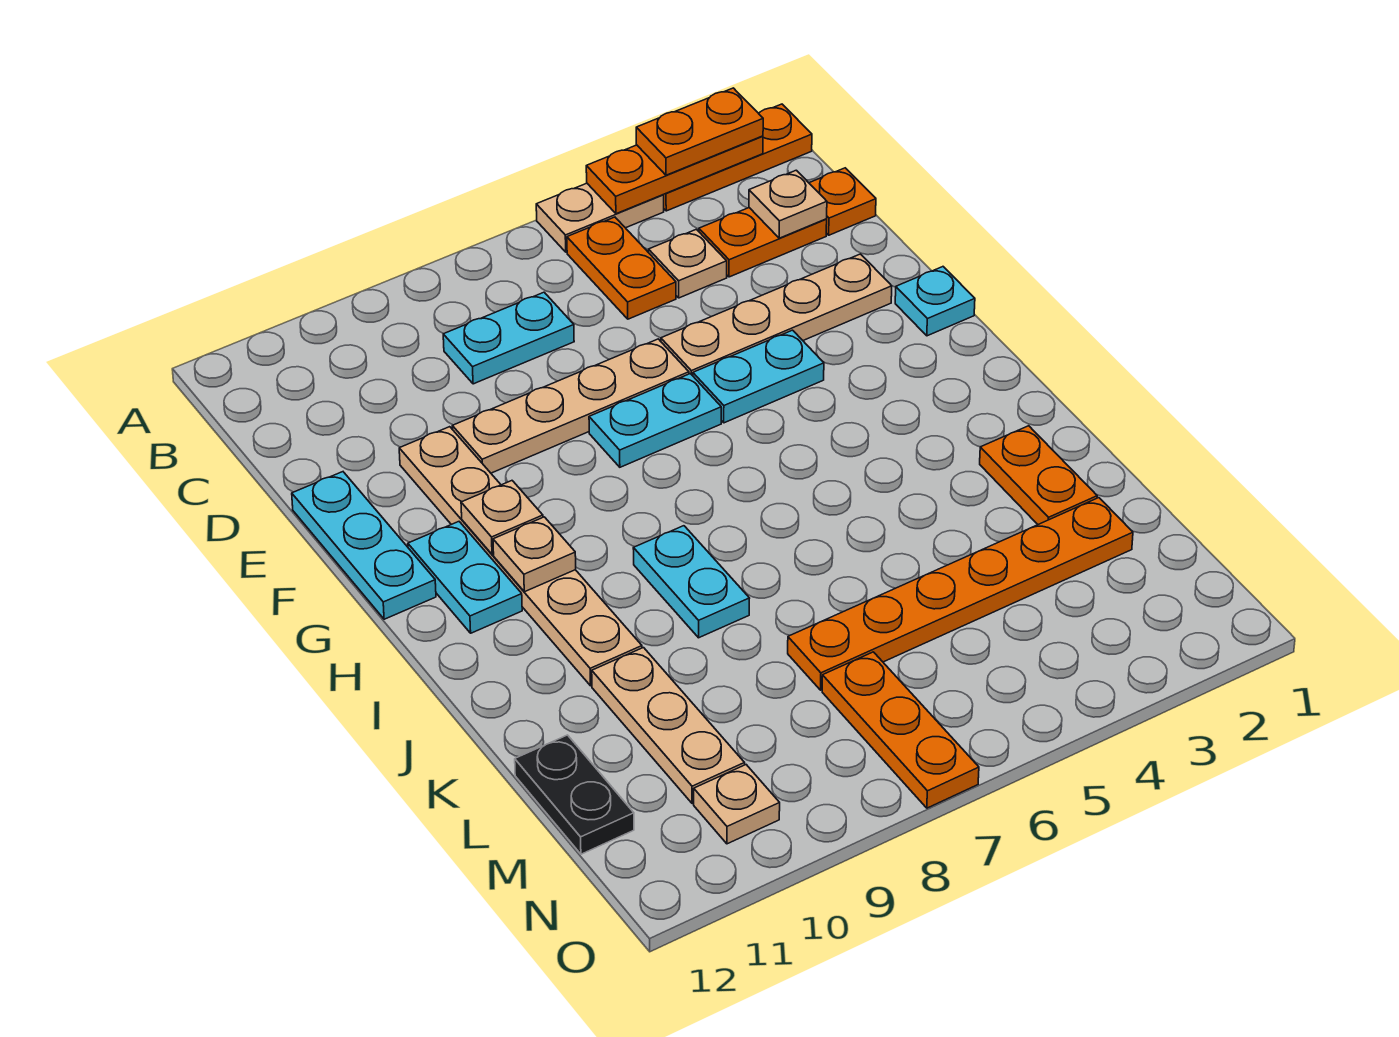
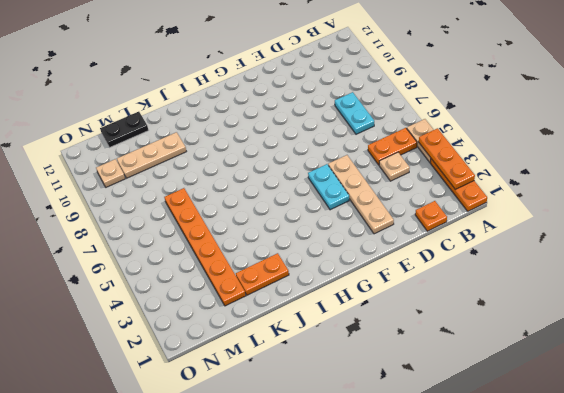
none -> orange plate C2:C3 level 1
none -> tan plate E6:E9 level 1
none -> tan plate E10:J10 level 1

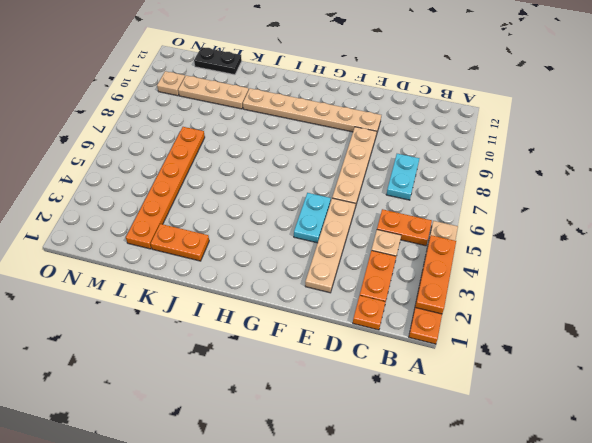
none -> cyan plate E12:G12 level 1
none -> cyan plate F1 level 1
none -> cyan plate F6:F7 level 1

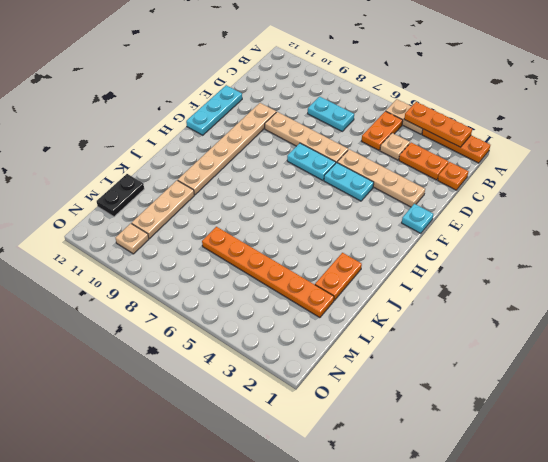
none -> cyan plate G11:H11 level 1
none -> cyan plate I8:J8 level 1
none -> orange plate M7:O7 level 1

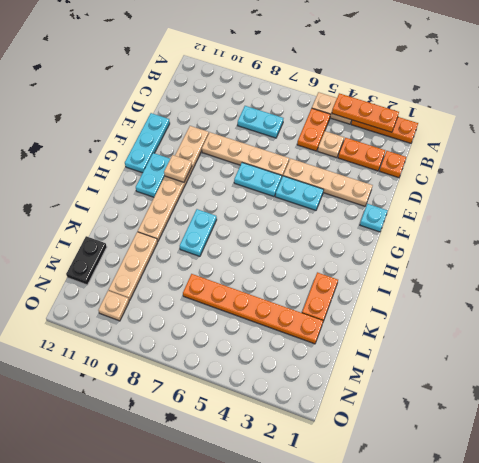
none -> orange plate M7:O7 level 1
none -> tan plate C2 level 2
none -> tan plate H10 level 2

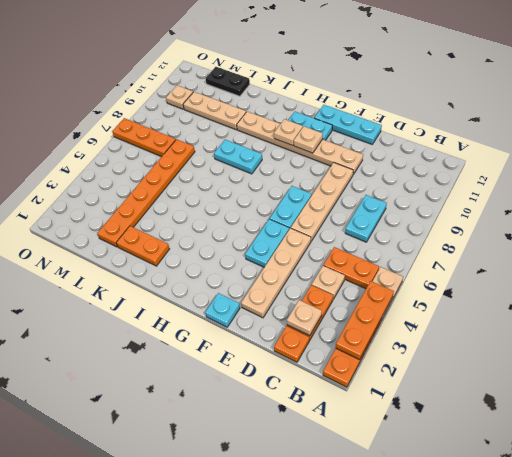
none -> orange plate A2:A3 level 3

